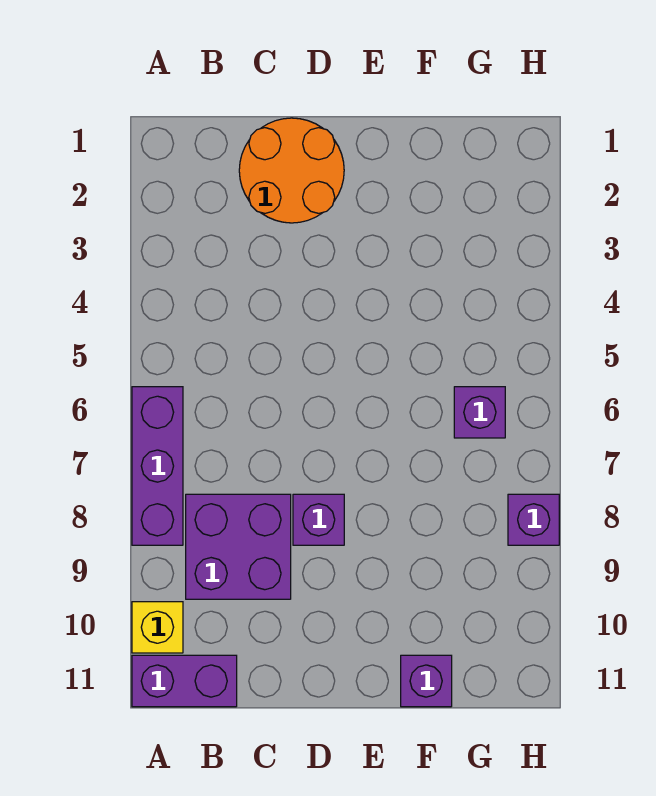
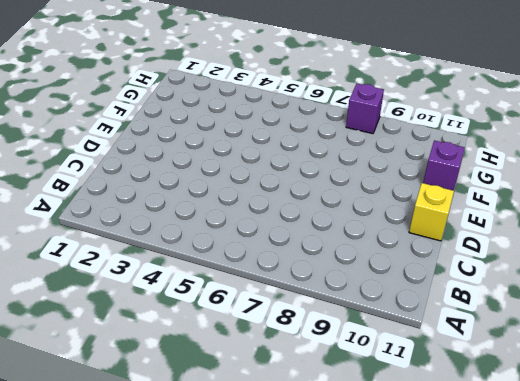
yellow brick D11 level 1 -> yellow brick A10 level 1
none -> purple brick A6:A8 level 1
none -> purple brick A11:B11 level 1

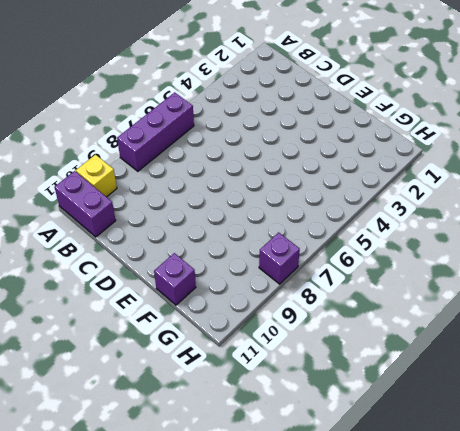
none -> purple brick B8:C9 level 1
none -> orange round brick C1:D2 level 1

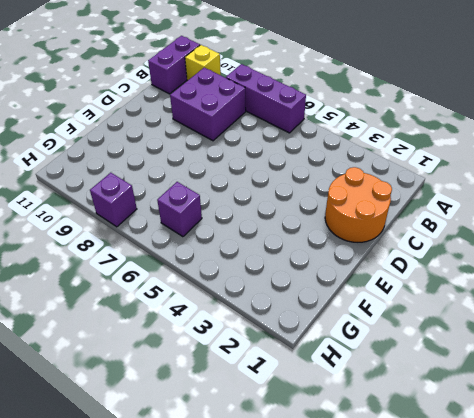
none -> purple brick D8 level 1
none -> purple brick F11 level 1

